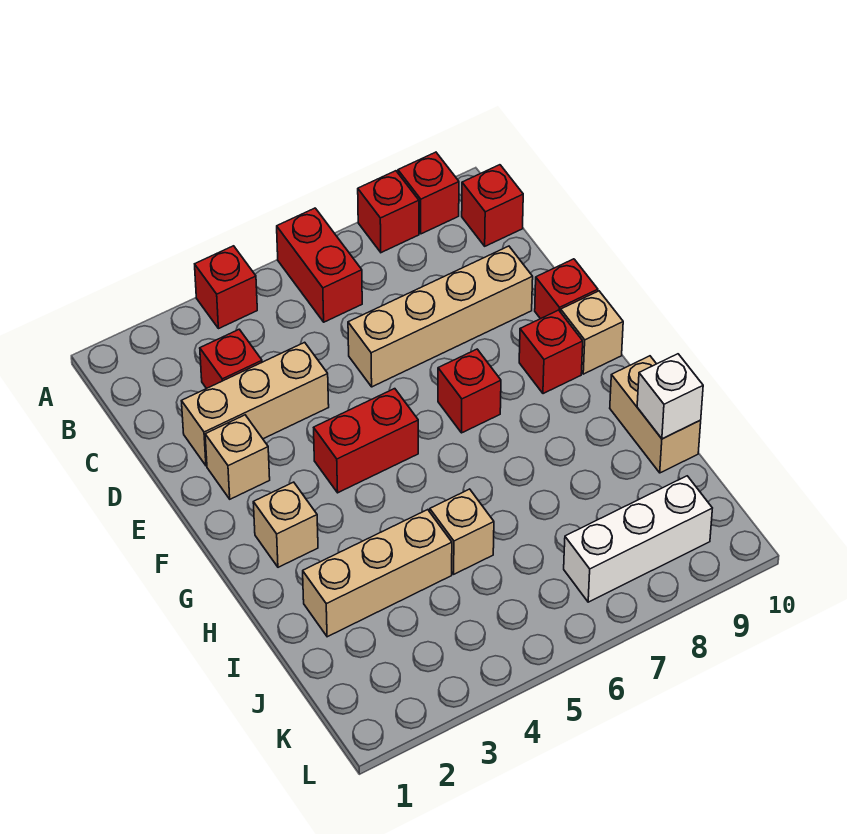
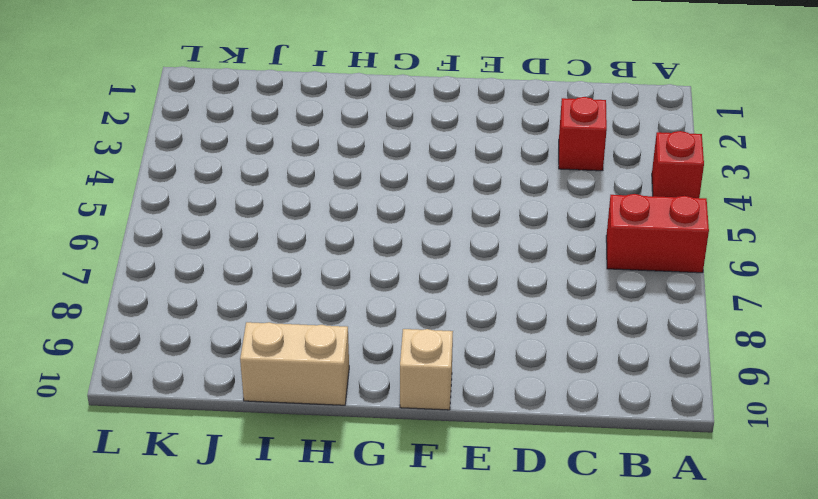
none -> red brick A8 level 1
none -> red brick A9 level 1
none -> red brick B10 level 1

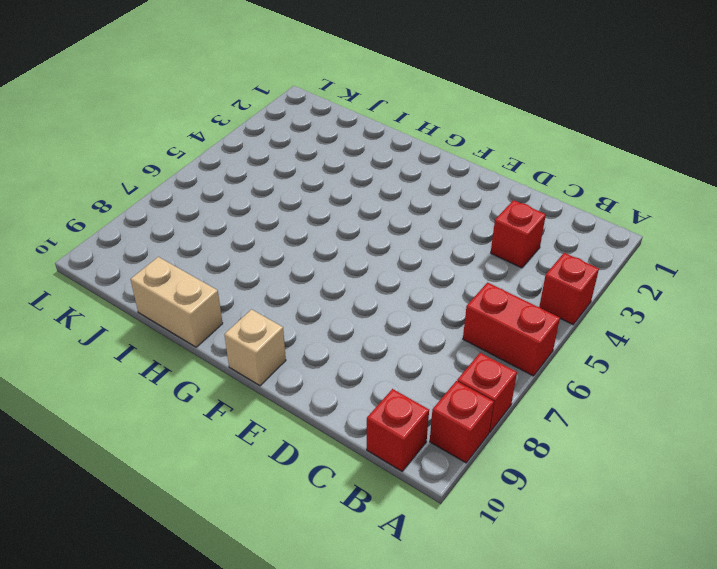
none -> tan brick D2:D4 level 1
none -> tan brick D6:D9 level 1
none -> tan brick E2 level 1

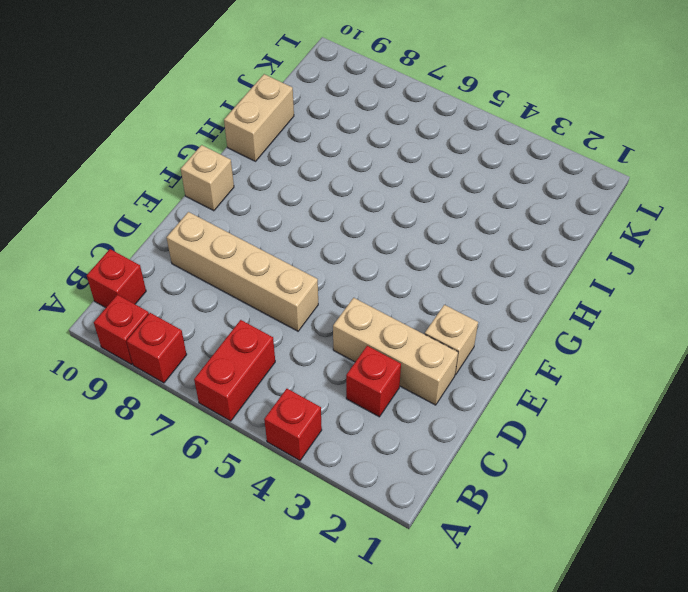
none -> red brick E10 level 1
none -> red brick F4:F5 level 1
none -> red brick F7 level 1

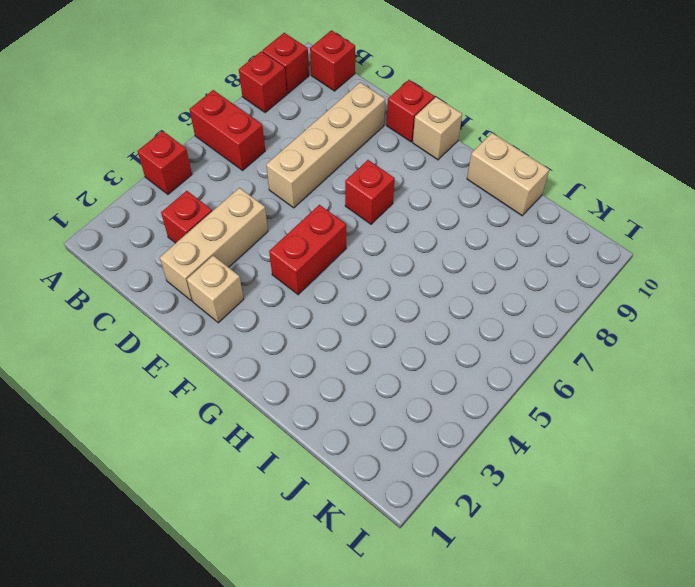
none -> red brick F9 level 1
none -> tan brick G2 level 1
none -> tan brick I2:I4 level 1

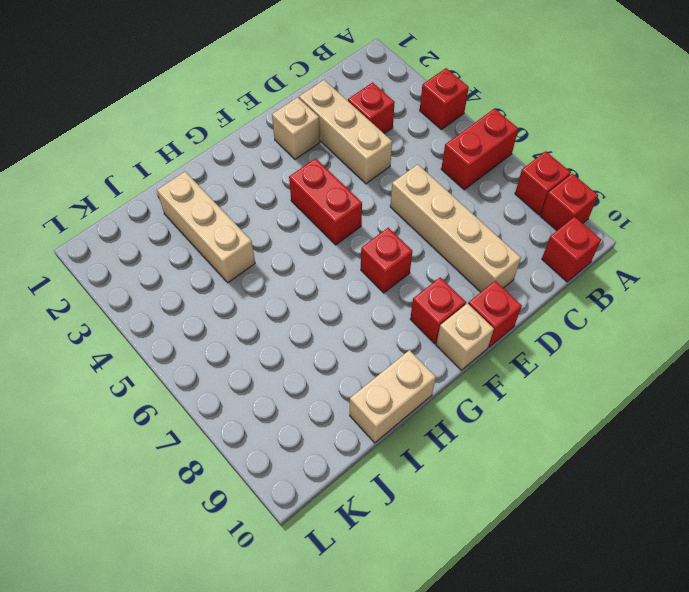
none -> tan brick G2 level 1
none -> tan brick I5 level 1
none -> white brick K7:K9 level 1

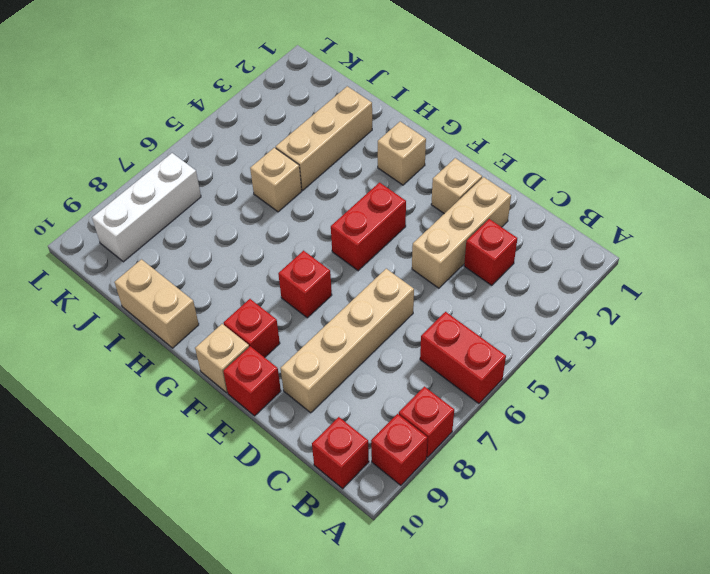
none -> red brick A4 level 1
none -> white brick I10 level 2

